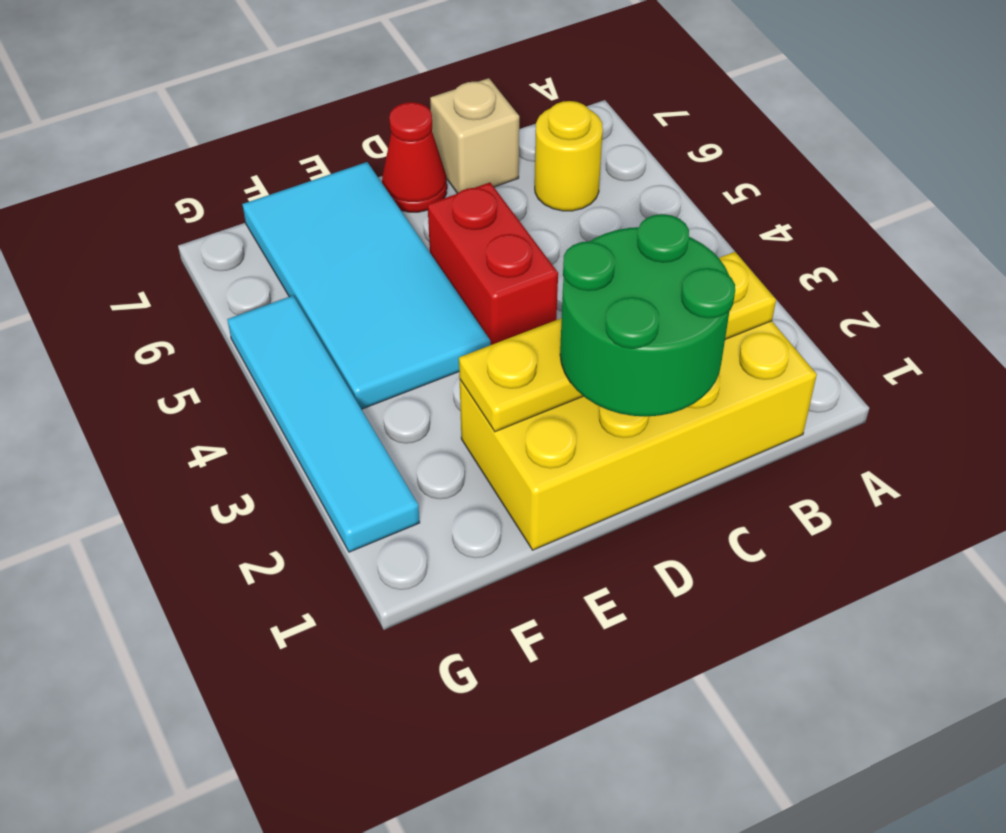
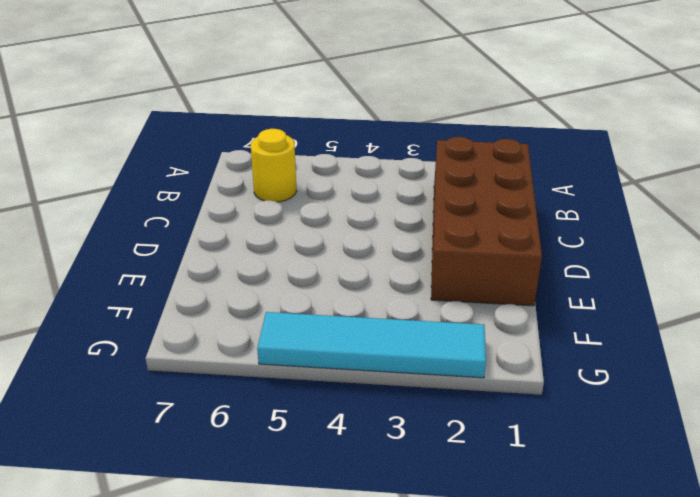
brown brick B1:E2 level 1 -> yellow brick B1:E2 level 1
none -> tan brick C7 level 1
none -> red brick D4:D5 level 1

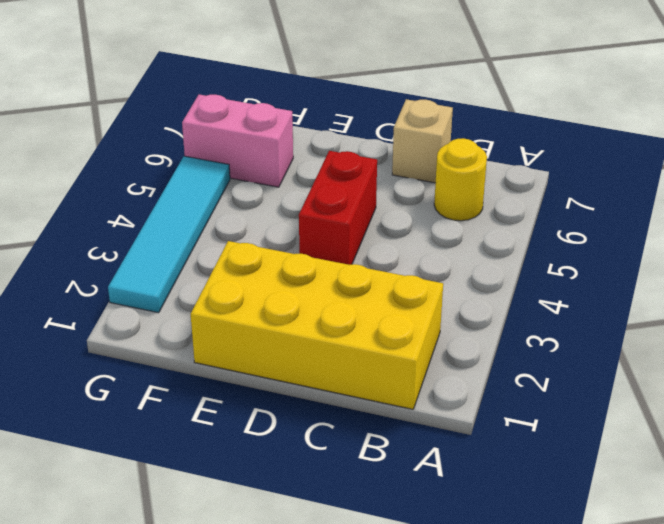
pink brick F6:G6 level 1 -> cyan tile E4:F7 level 1
none -> red cone D7 level 1
none -> yellow plate B2:E2 level 2

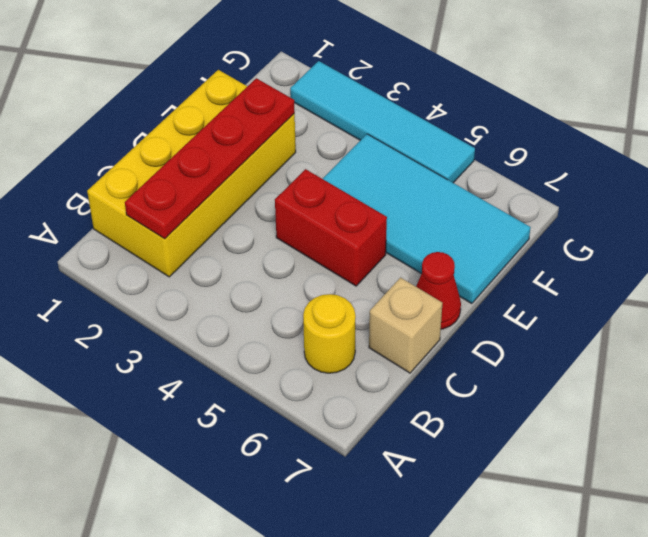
red plate B2:E2 level 2 -> yellow plate B2:E2 level 2
none -> green round brick C1:D2 level 3

